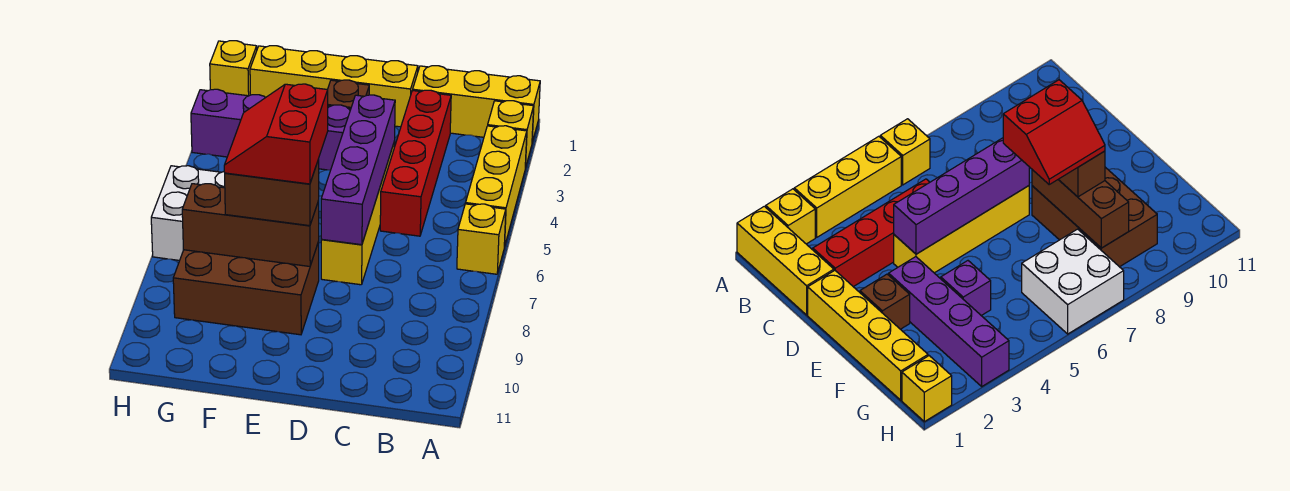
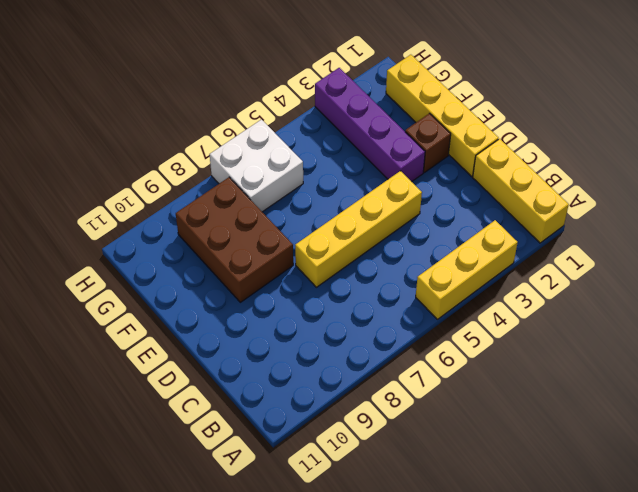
none -> yellow brick A2 level 1
none -> yellow brick A6 level 1
none -> red brick C2:C5 level 1

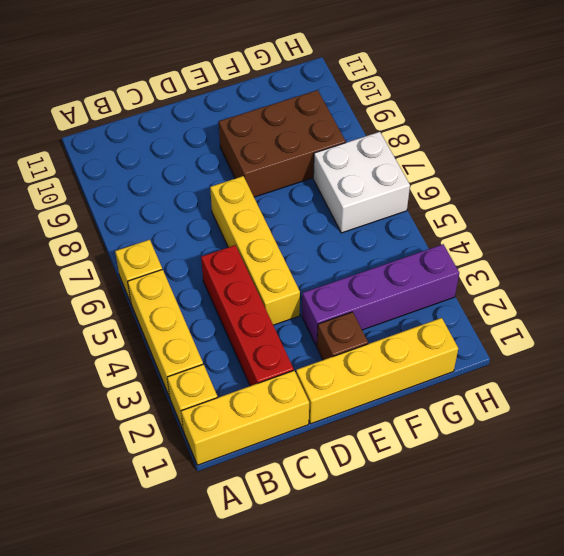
none -> purple brick F4 level 1
none -> yellow brick H1 level 1
none -> purple brick D4:D7 level 2

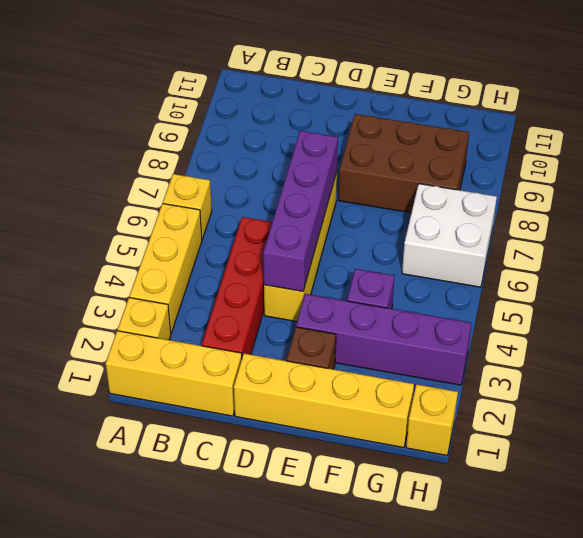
none -> brown brick E8:G8 level 2
none -> brown brick E8:F8 level 3
none -> red slope E7:F8 level 4 top E

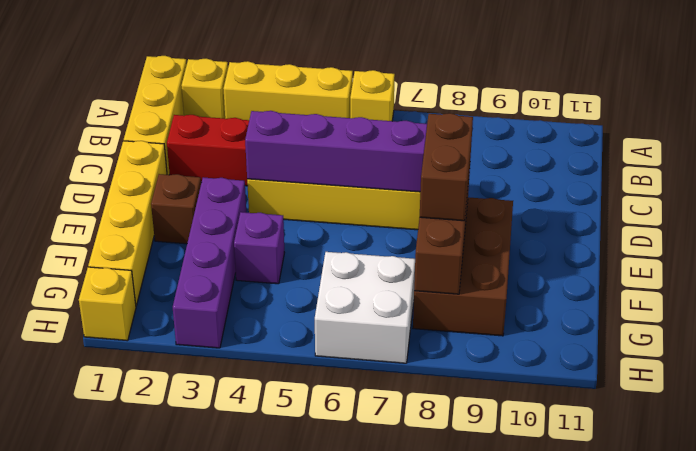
none -> red slope E7:F8 level 4 top E

